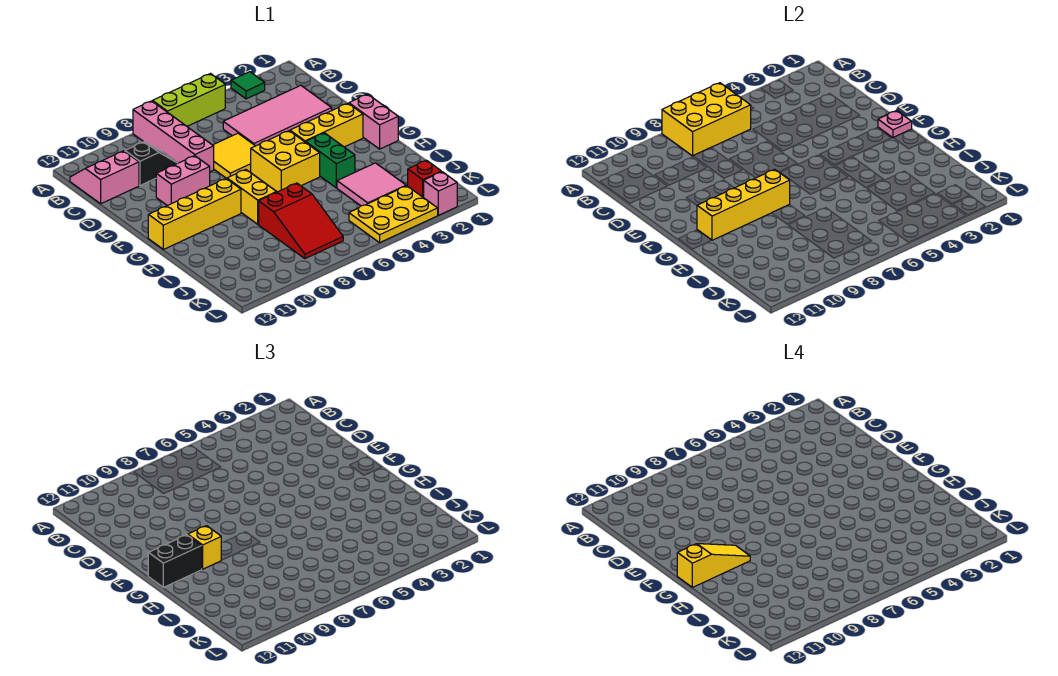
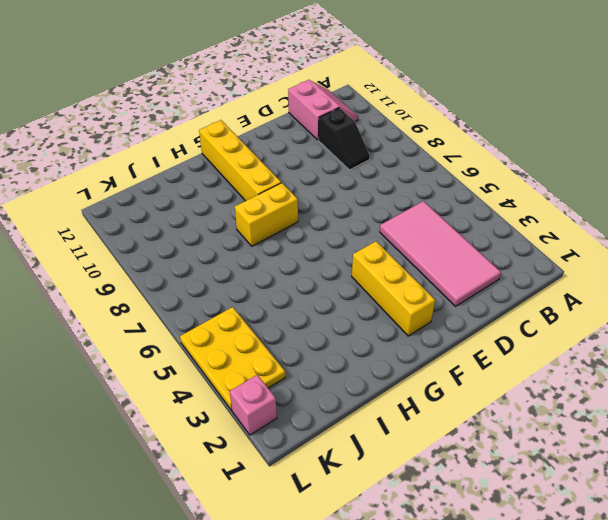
none -> green tile A3 level 1
none -> lime brick A5:A7 level 1
none -> pink brick A8:D8 level 1

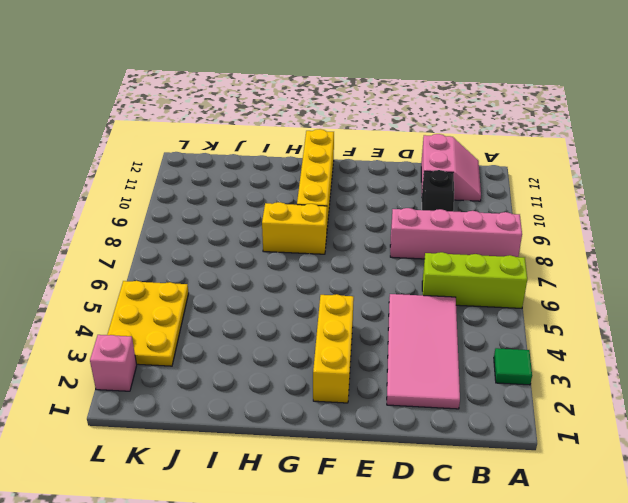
lime brick A6:C6 level 1 -> lime brick A5:A7 level 1
none -> yellow tile D6:E7 level 1
none -> pink brick E9:E10 level 1
none -> pink brick F1:G1 level 1

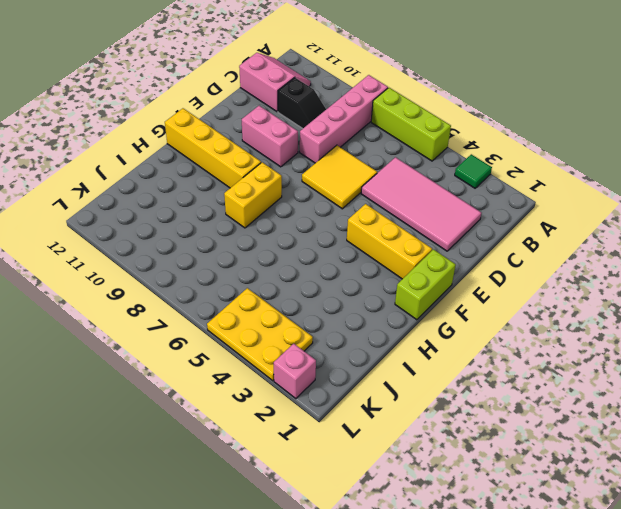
lime brick F1:G1 level 1 -> pink brick F1:G1 level 1
none -> yellow brick F5:G6 level 1
none -> green brick G4:H4 level 1
none -> pink tile I3:J4 level 1

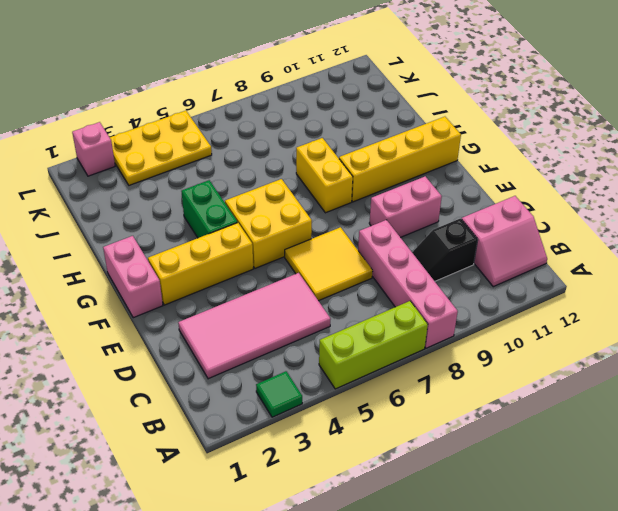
none -> pink tile I3:J4 level 1
none -> red slope I7:K8 level 1 top I
none -> red brick K2 level 1

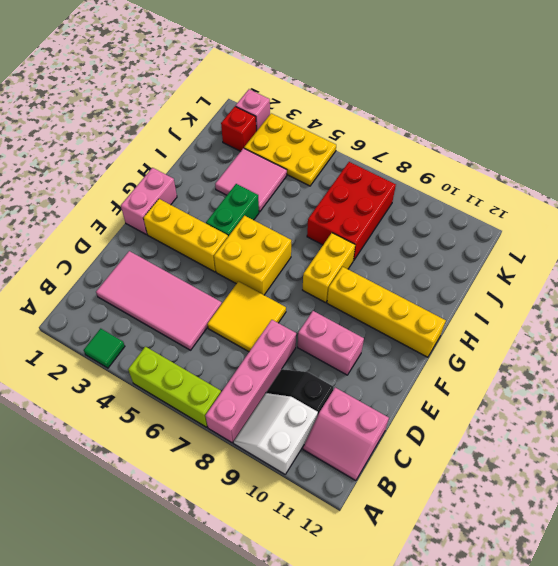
white slope A9:B10 level 1 top 10 -> none
red brick I7:K8 level 1 -> red slope I7:K8 level 1 top I
none -> yellow brick A6:B8 level 2
none -> pink plate F1 level 2
none -> yellow brick G8:G11 level 2

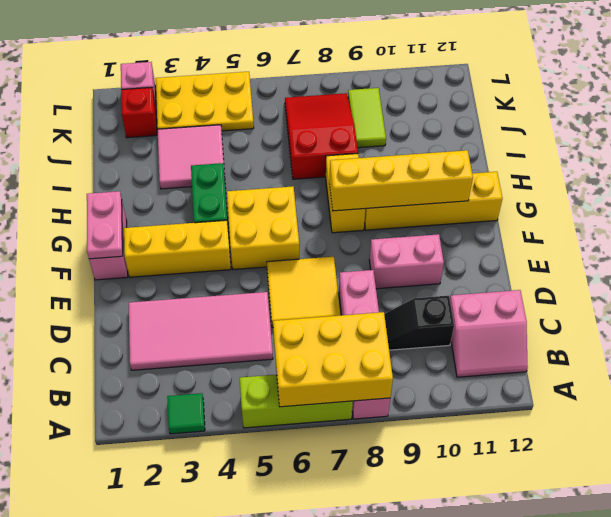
pink plate F1:G1 level 2 -> pink plate F1 level 2
lime tile J9:K9 level 1 -> none
none -> yellow brick G10 level 3
none -> black brick G11:G12 level 3
none -> yellow slope G10:G12 level 4 top 12

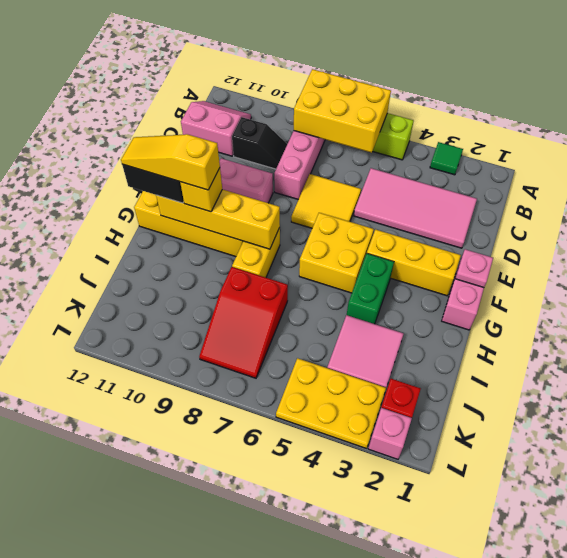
yellow slope G10:G12 level 4 top 10 -> yellow slope G10:G12 level 4 top 12

